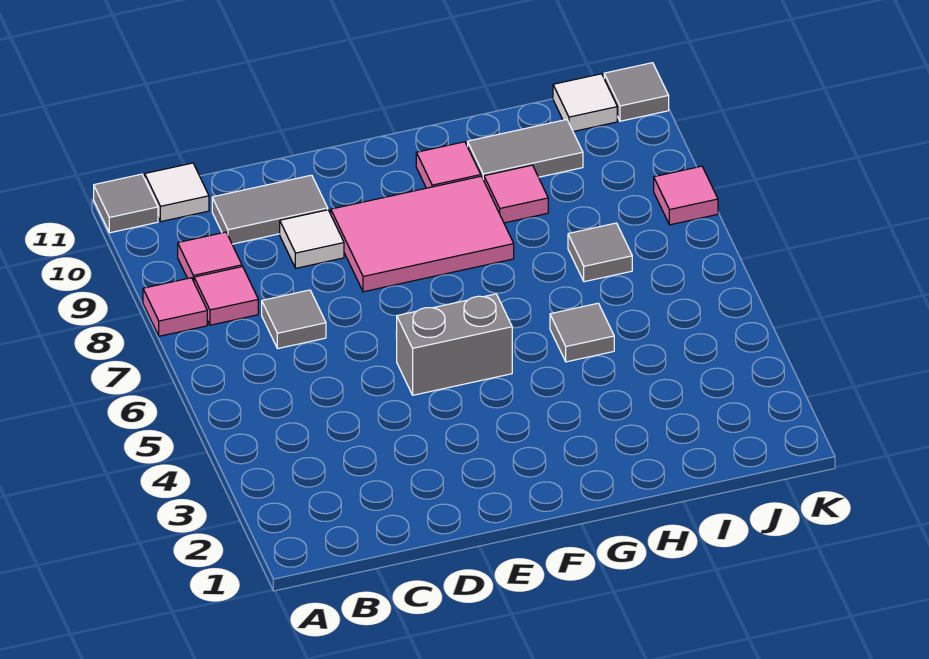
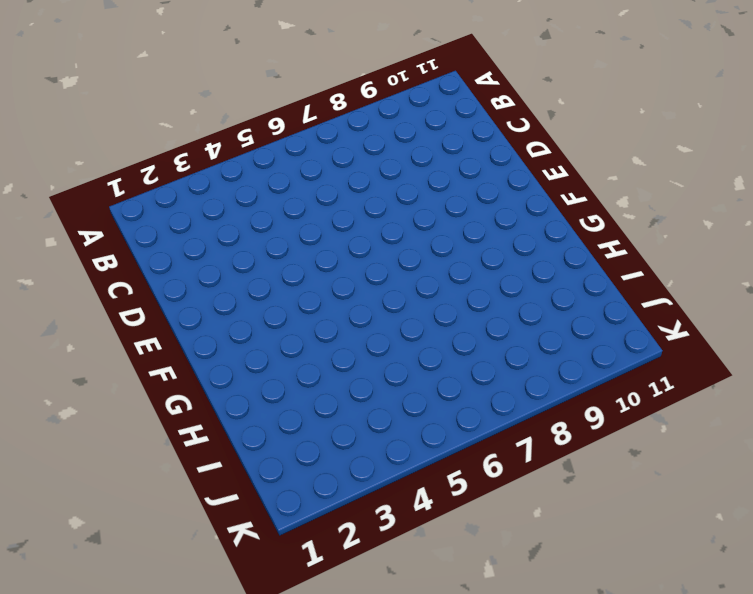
none -> pink tile A8 level 1
none -> grey tile A11 level 1
none -> pink tile B8 level 1

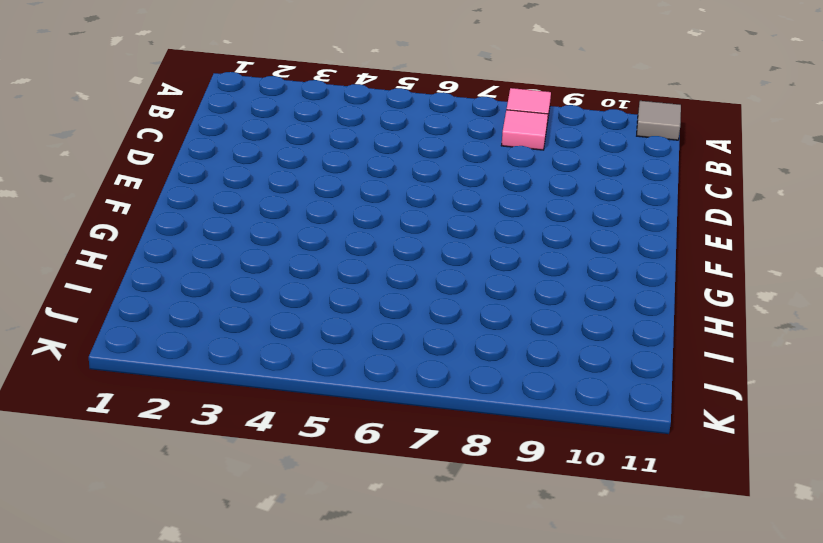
none -> pink tile B9 level 1
none -> white tile B11 level 1
none -> grey tile C7 level 1

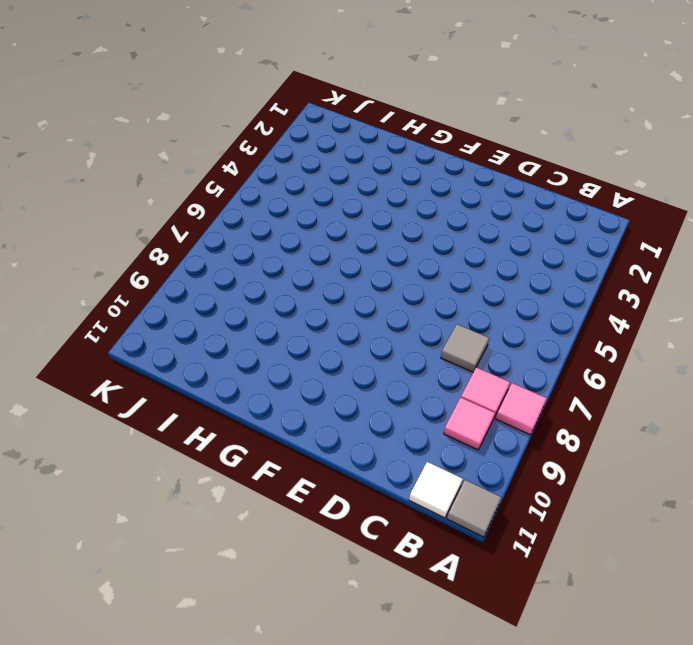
none -> grey tile C10:D10 level 1
none -> white tile D9 level 1
none -> grey brick E5:F5 level 1

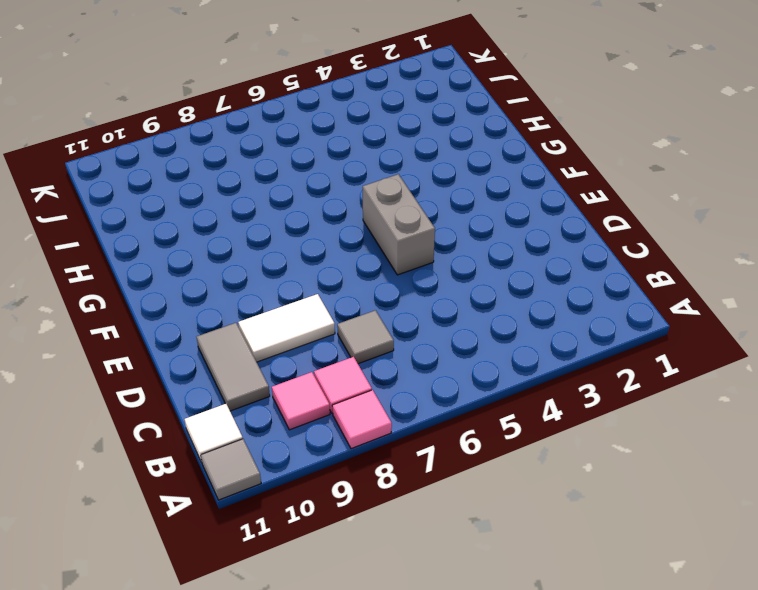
white tile D8:D9 level 1 -> white tile D9 level 1
none -> pink tile E8:G9 level 1
none -> pink tile G10 level 1
none -> grey tile H5 level 1

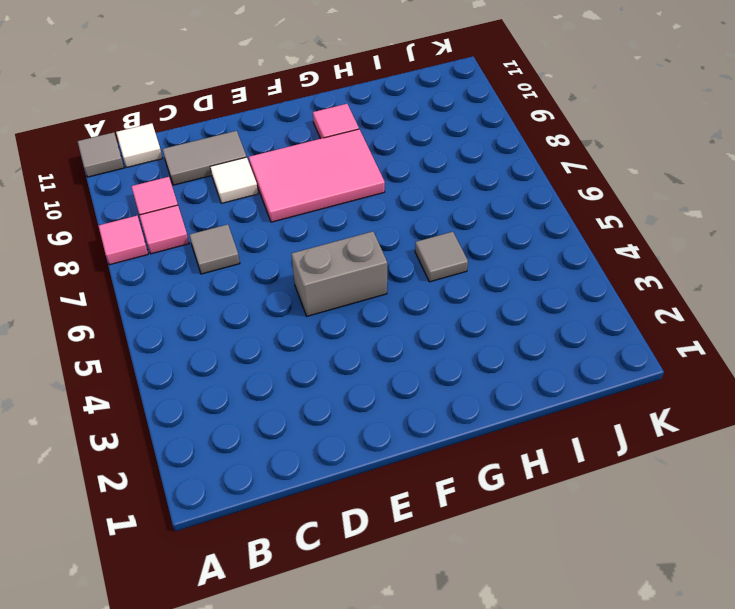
none -> pink tile H9 level 1
none -> grey tile H10:I10 level 1
none -> grey tile I7 level 1

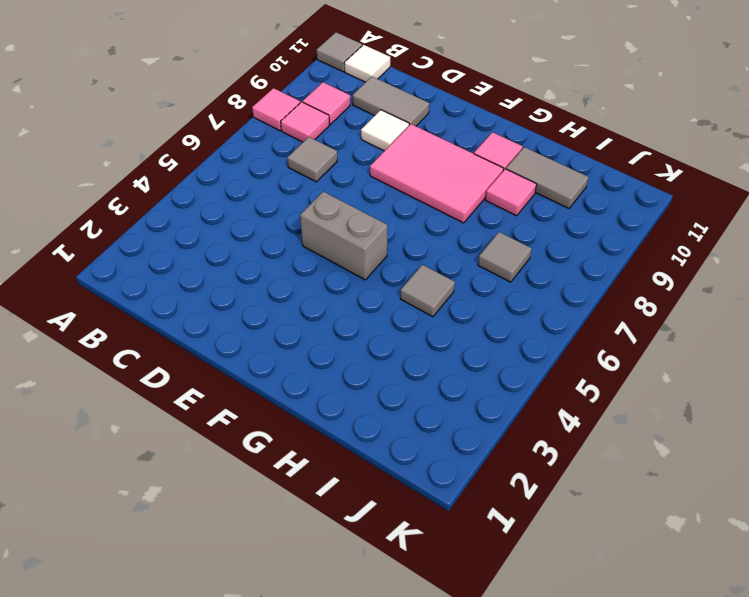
none -> white tile J11 level 1
none -> pink tile K8 level 1
none -> grey tile K11 level 1

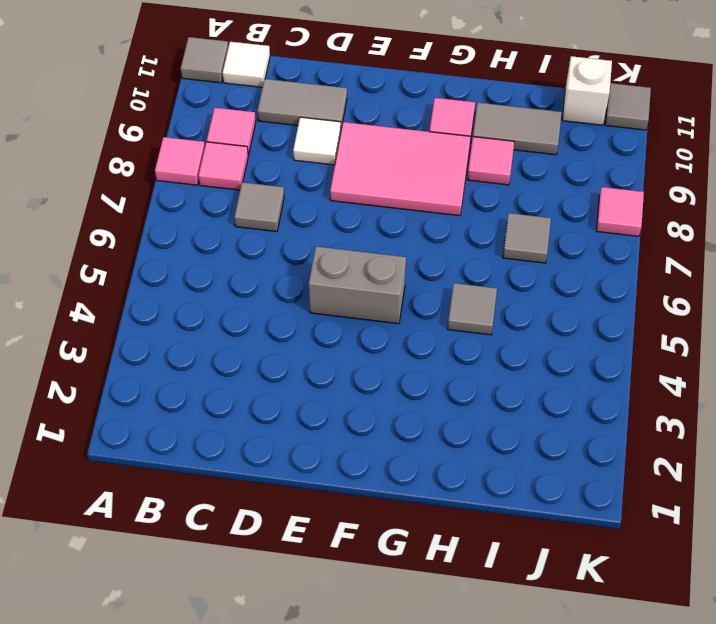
white brick J11 level 1 -> white tile J11 level 1

